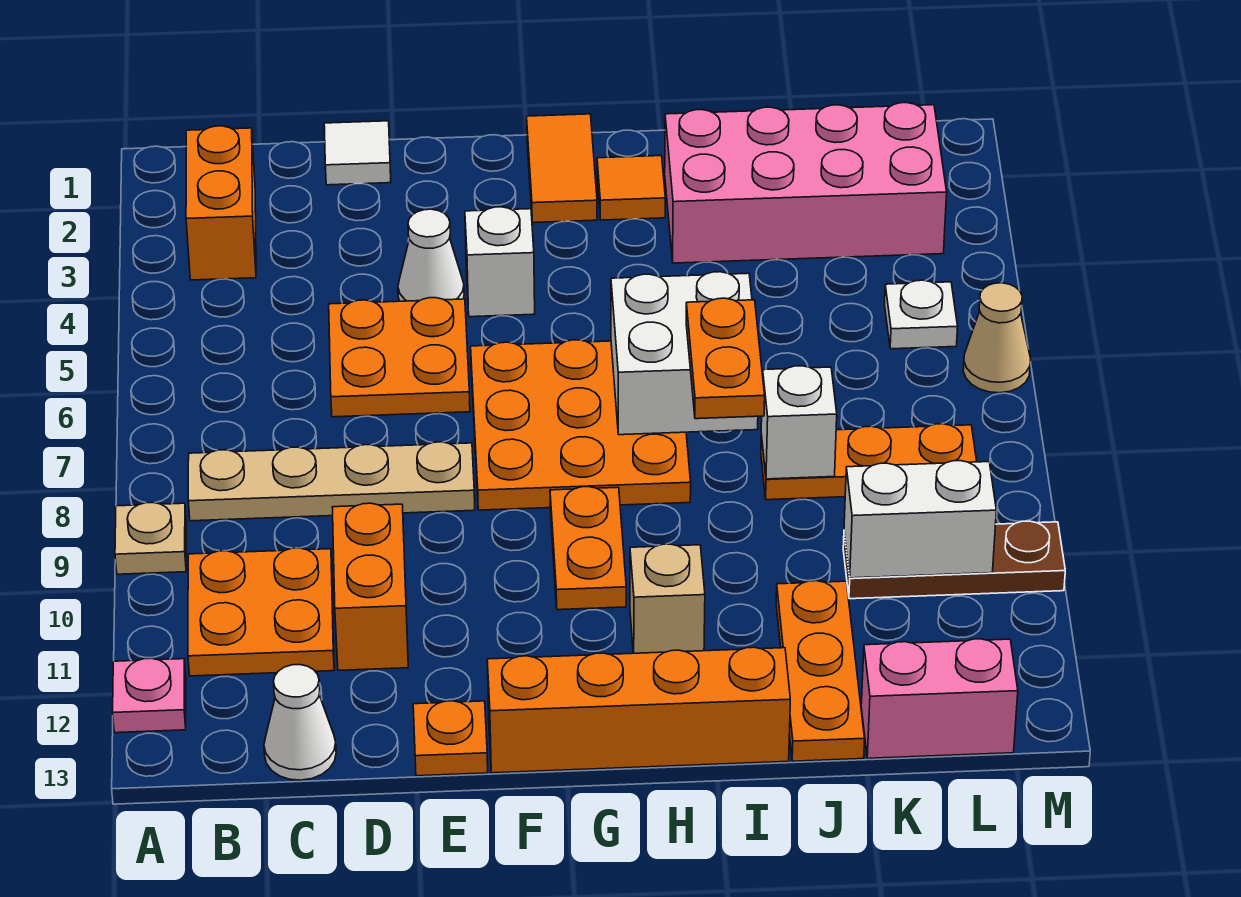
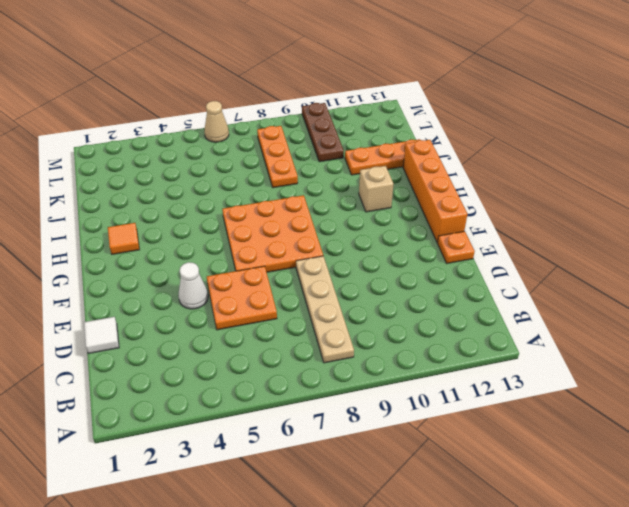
none -> tan plate A9 level 1
none -> pink plate A12 level 1
none -> orange brick B2:B3 level 1

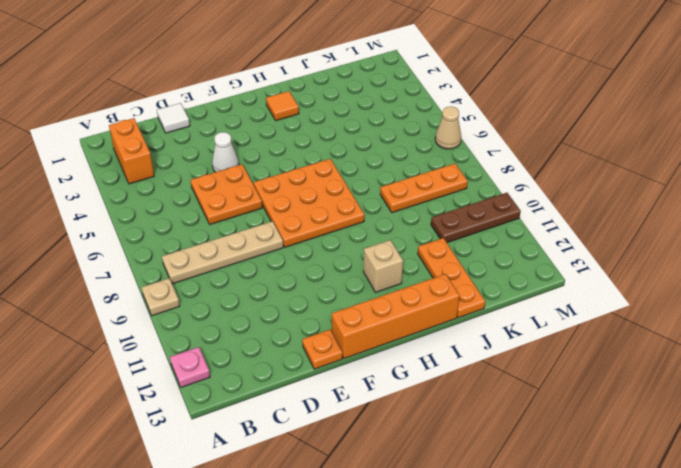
none -> orange plate B10:C11 level 1
none -> white cone C13 level 1
none -> orange brick D10:D11 level 1

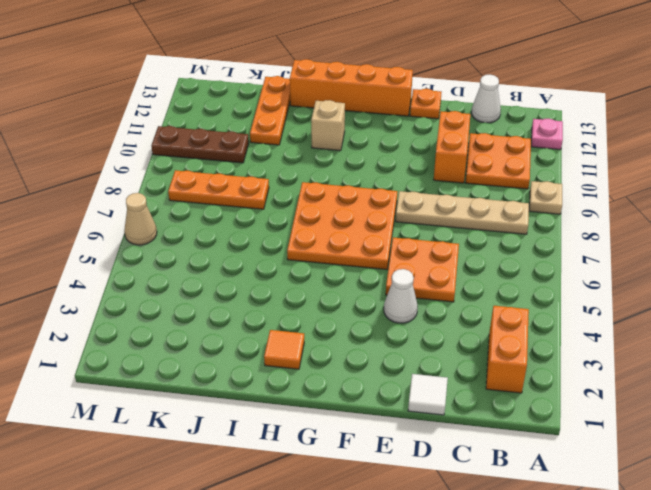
none -> white brick F4 level 1
none -> orange tile G1:G2 level 1
none -> orange plate G9:G10 level 1

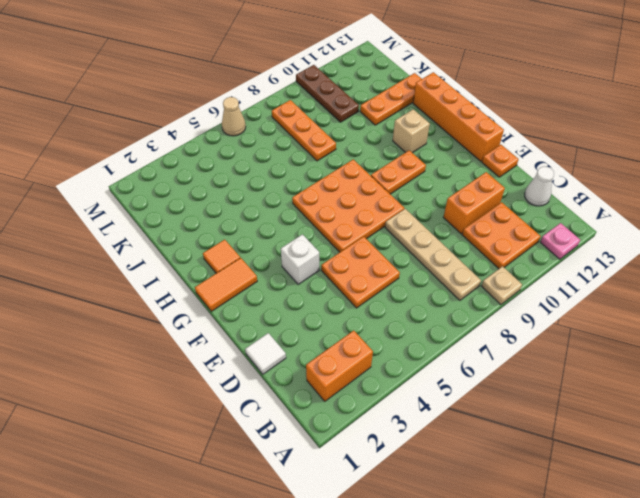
none -> white cone E4 level 1
none -> pink brick I2:L3 level 1
none -> pink brick K13:L13 level 1

